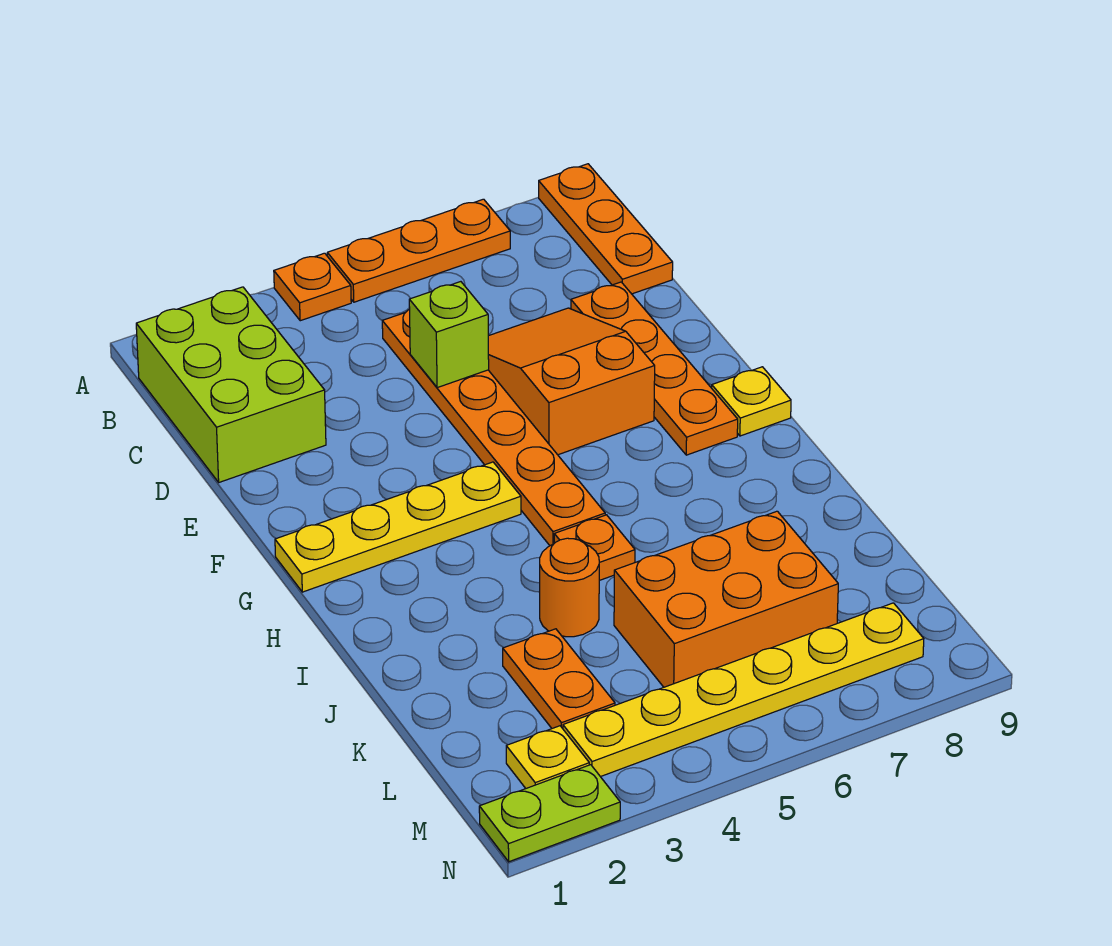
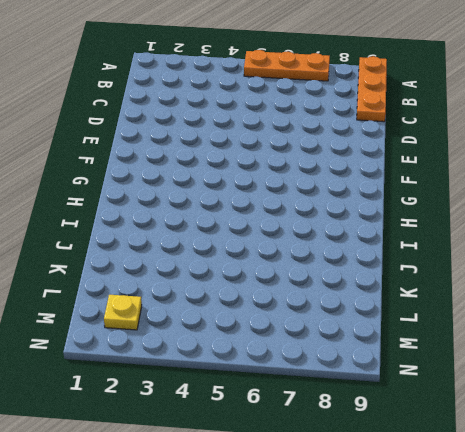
none -> orange plate A4 level 1
none -> lime brick B1:D2 level 1
none -> orange plate C5:H5 level 1

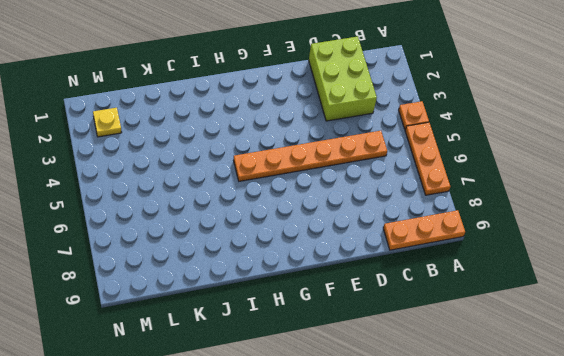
lime brick C1:D3 level 1 -> lime brick B1:D2 level 1
none -> orange slope D6:F7 level 1 top F
none -> orange plate D8:G8 level 1
none -> yellow plate G1:G4 level 1

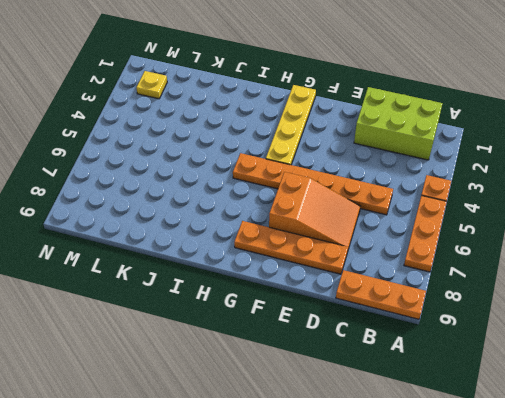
none -> yellow plate G9 level 1
none -> orange plate I5 level 1
none -> orange round brick J4 level 1

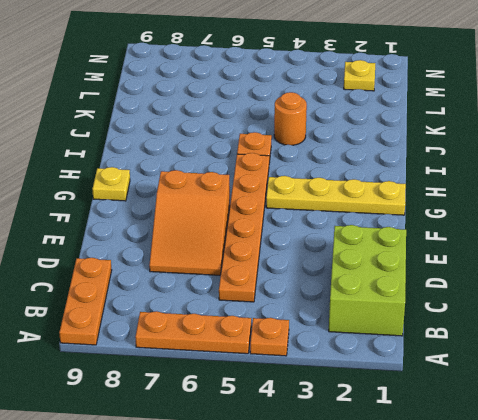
none -> orange plate D8:G8 level 1
none -> orange plate K3:L3 level 1
none -> orange brick K5:L7 level 1

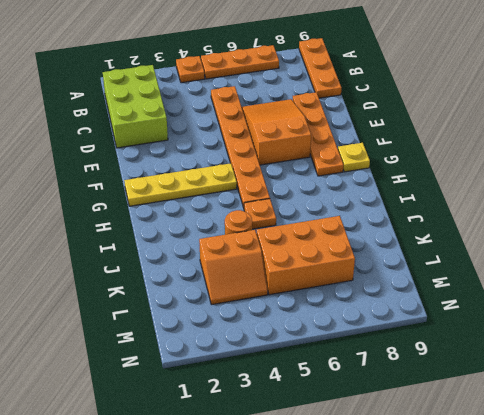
orange slope K3:L4 level 1 top K -> orange plate K3:L3 level 1
none -> yellow plate M2 level 1
none -> yellow plate M3:M8 level 1
none -> lime plate N1:N2 level 1

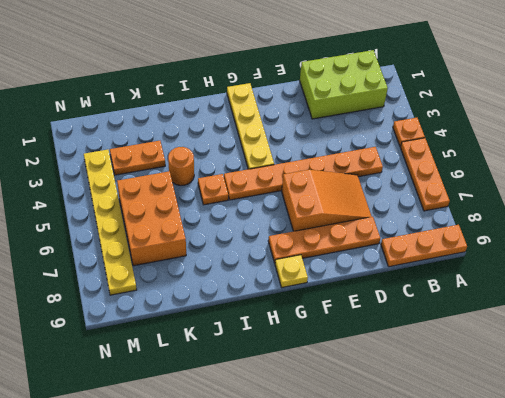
none -> yellow plate M2 level 1
none -> lime plate N1:N2 level 1
none -> lime brick D5 level 2

